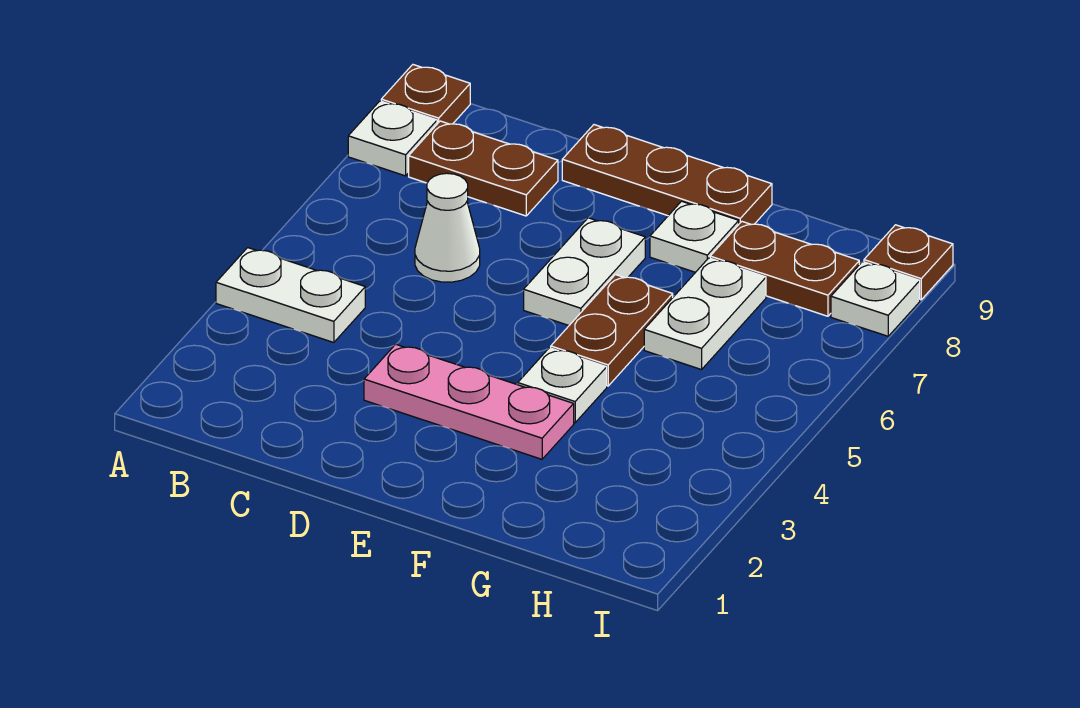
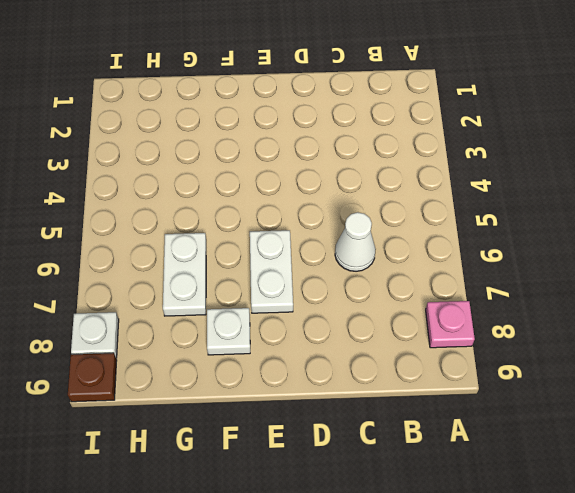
pink plate A8 level 1 -> white plate A8 level 1
none -> white plate A4:B4 level 1
none -> brown plate A9 level 1
none -> brown plate B8:C8 level 1

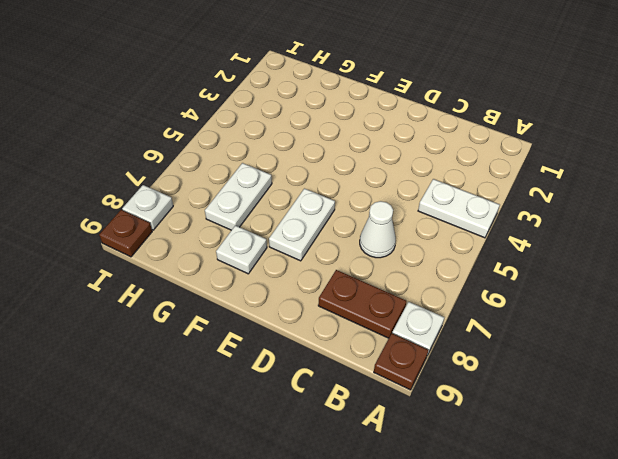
none -> pink plate D3:F3 level 1
none -> brown plate D9:F9 level 1
none -> white plate F4 level 1

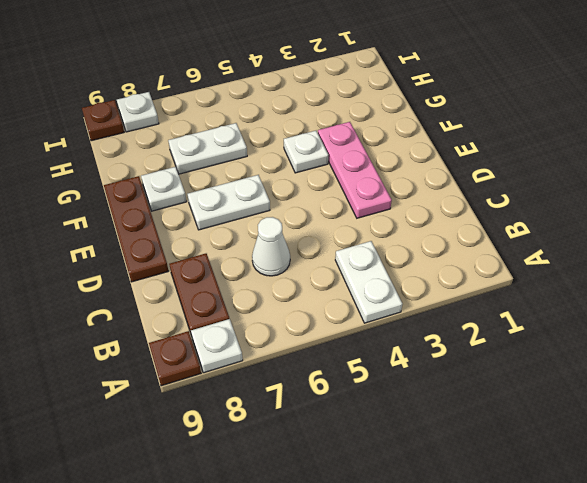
none -> brown plate F5:F6 level 1
none -> brown plate G8:H8 level 1

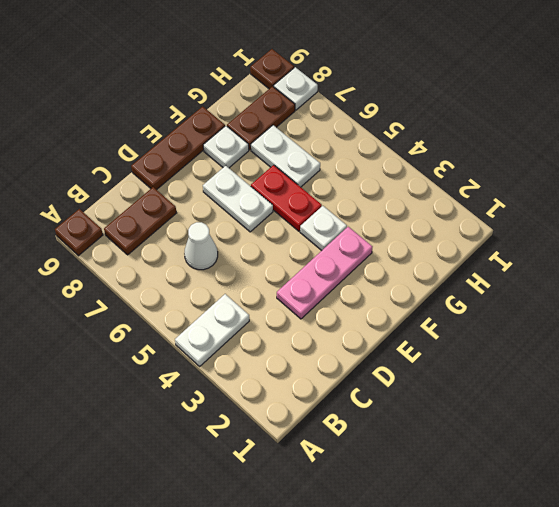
red plate F5:F6 level 1 -> brown plate F5:F6 level 1
none -> white plate A8 level 1

